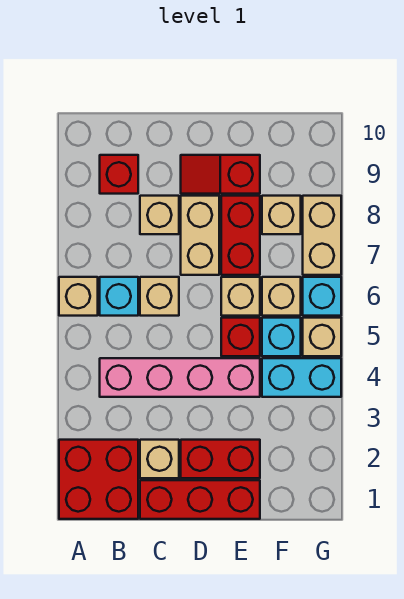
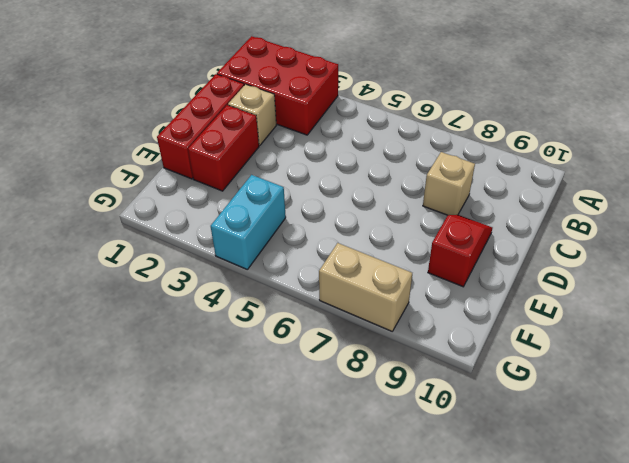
red brick A1:B3 level 1 -> red brick A1:B2 level 1
none -> tan brick A6 level 1
none -> pink brick B4:E4 level 1
none -> cyan brick B6 level 1

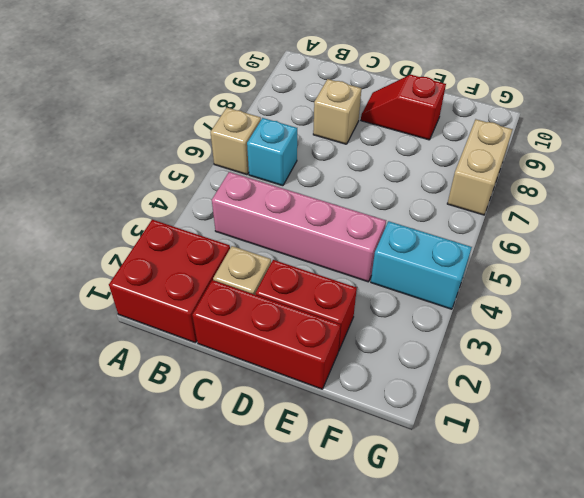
none -> red brick B9 level 1
none -> tan brick C6 level 1
none -> tan brick D7:D8 level 1

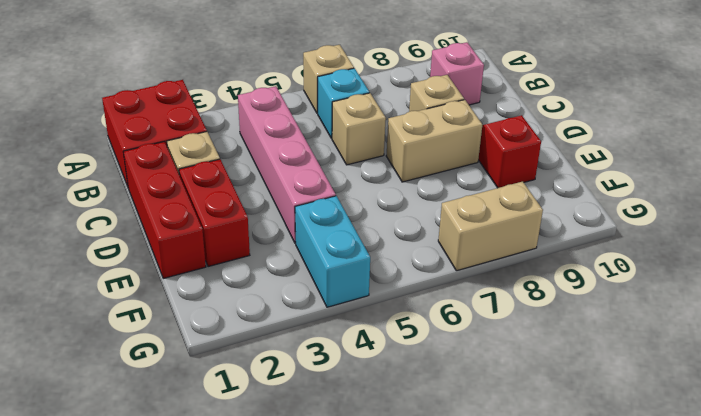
pink brick B9 level 1 -> red brick B9 level 1
none -> red brick E5 level 1
none -> tan brick E6 level 1
none -> red brick E7:E8 level 1

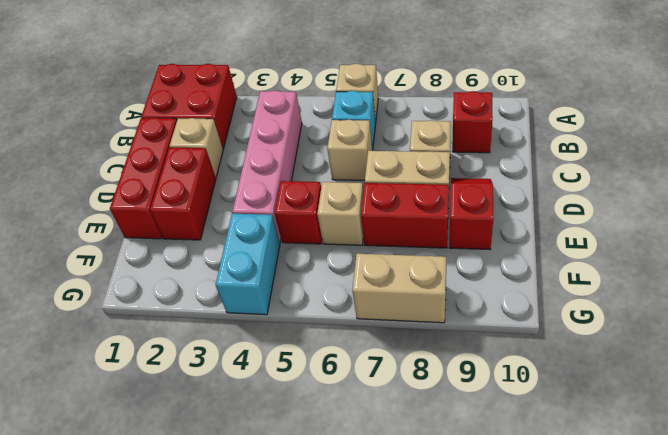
none -> cyan brick F5 level 1
none -> tan brick F6 level 1
none -> tan brick F8 level 1

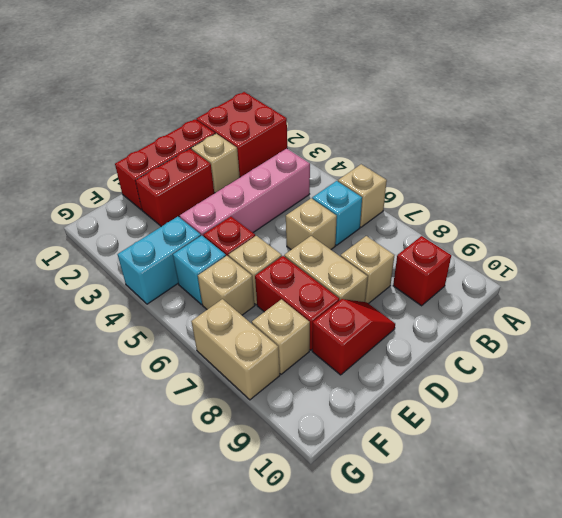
none -> tan brick G5 level 1
none -> cyan brick G6 level 1

